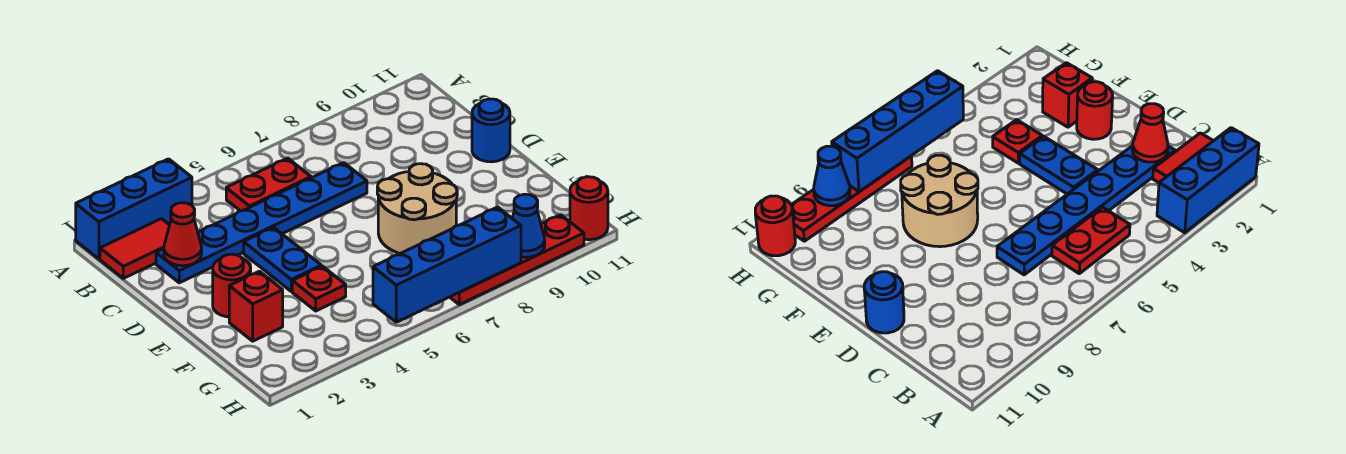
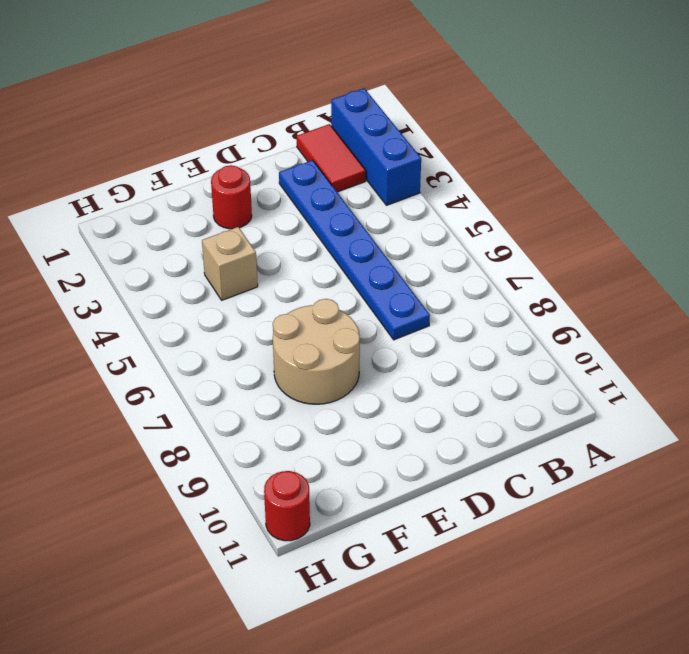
tan brick F4 level 1 -> red plate F4 level 1
none -> red plate B5:B6 level 1
none -> blue plate D4:E4 level 1
none -> blue round brick D11 level 1

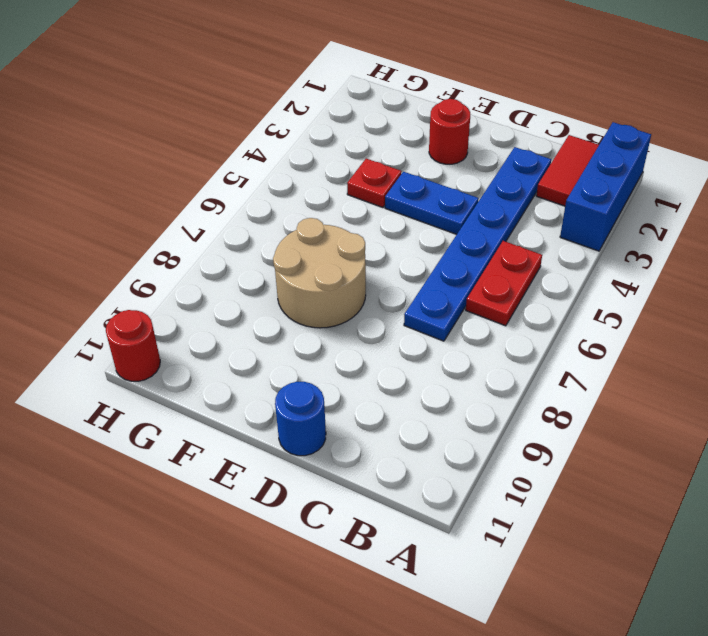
none -> red brick F2 level 1
none -> red plate H7:H10 level 1
none -> red cone C2 level 2

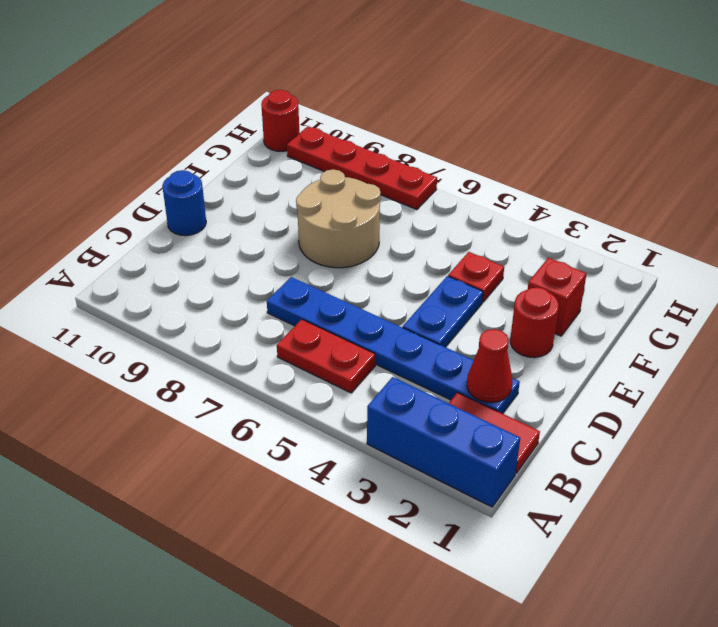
none -> blue brick H5:H8 level 2
none -> blue cone H9 level 2

